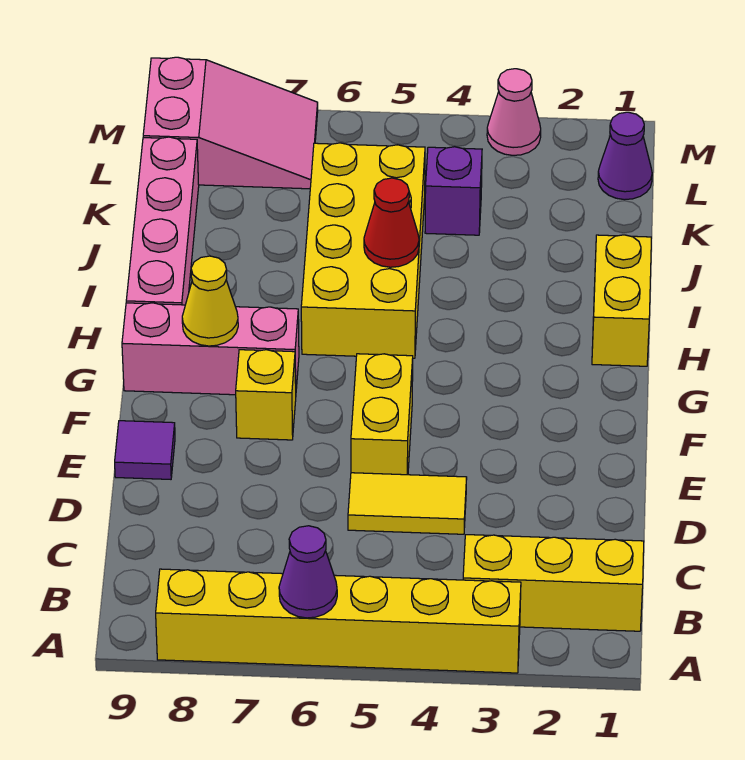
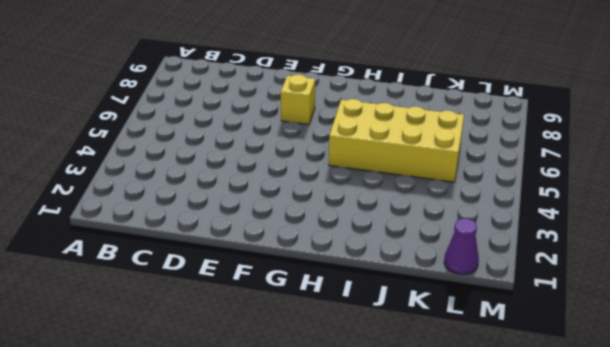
none -> yellow brick A3:A8 level 1
none -> yellow brick B1:B3 level 1
none -> yellow tile D4:D5 level 1

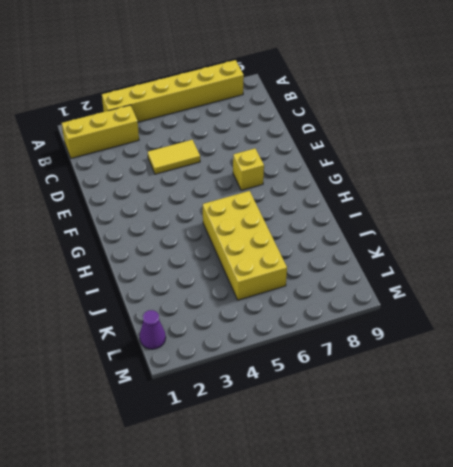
none -> yellow brick E5:F5 level 1
none -> purple tile E9 level 1
none -> pink brick G7:G9 level 1

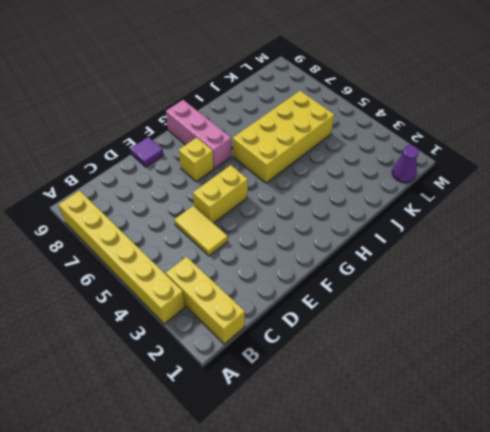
none -> yellow brick H1:I1 level 1
none -> pink brick H9:K9 level 1
none -> purple brick K4 level 1

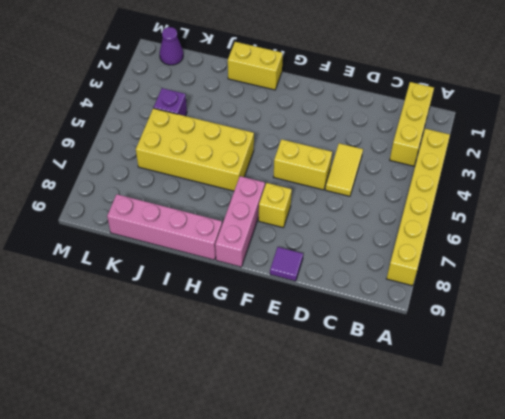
none -> pink slope L7:M9 level 1 top 9
none -> pink cone M3 level 1
none -> purple cone A6 level 2

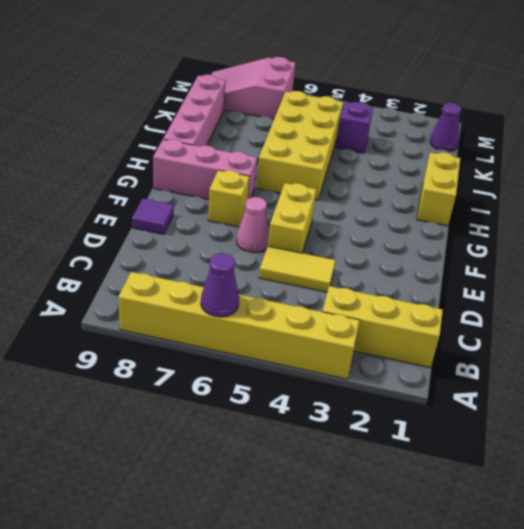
pink cone E6 level 1 -> pink cone M3 level 1
pink slope L7:M9 level 1 top 7 -> pink slope L7:M9 level 1 top 9
none -> yellow cone G8 level 2
none -> red cone I5 level 2

